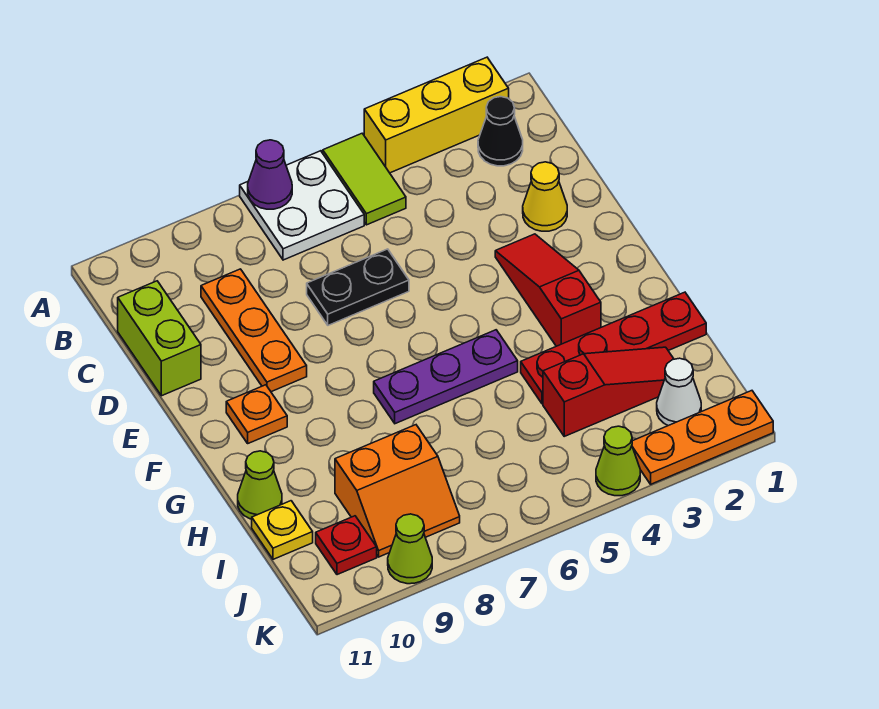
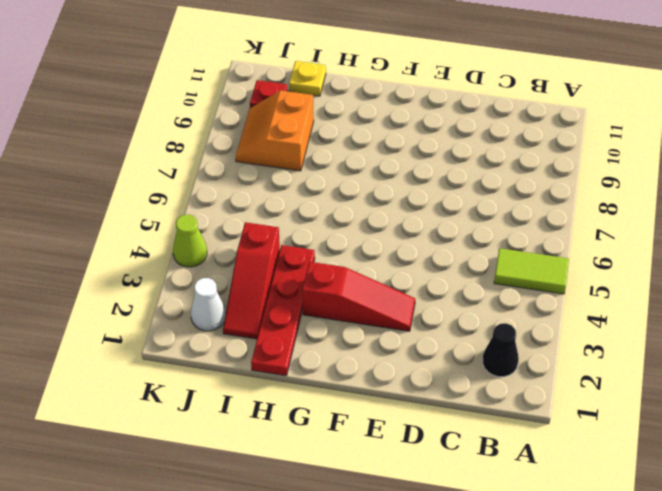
none -> yellow brick A2:A4 level 1
none -> white plate A6:B7 level 1
none -> orange plate C9:E9 level 1

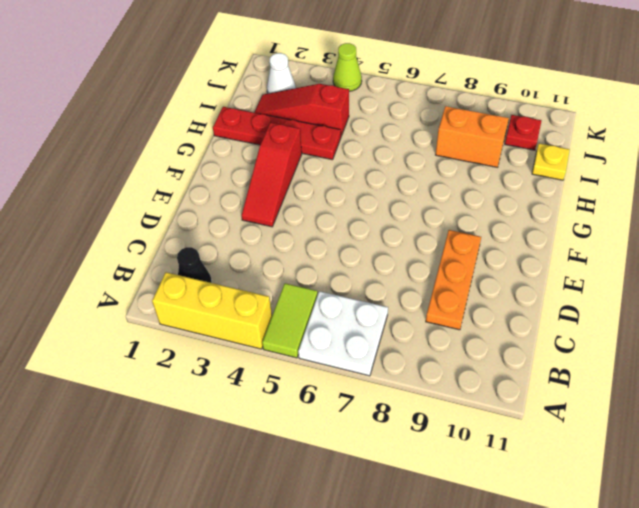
none -> lime brick C11:D11 level 1
none -> yellow cone D2 level 1
none -> black plate D6:D7 level 1

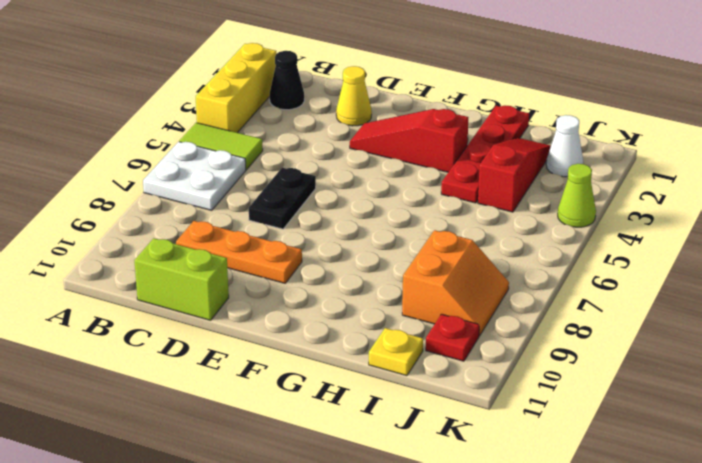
none -> orange plate F10 level 1
none -> purple plate G5:G7 level 1
none -> lime cone H11 level 1

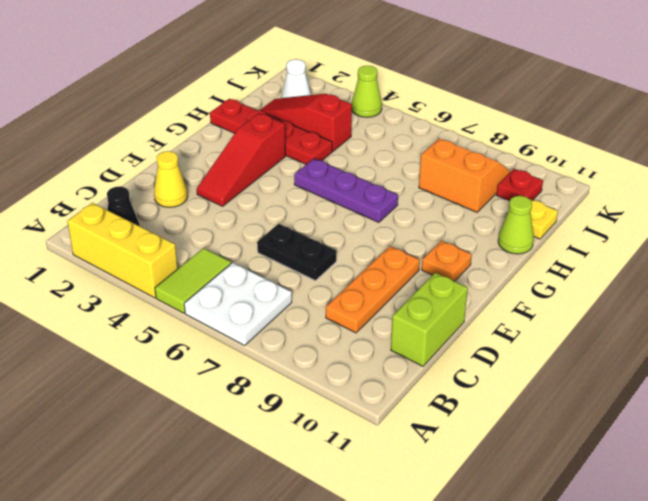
none -> orange plate K1:K3 level 1
none -> lime cone K9 level 1
none -> purple cone A7 level 2

